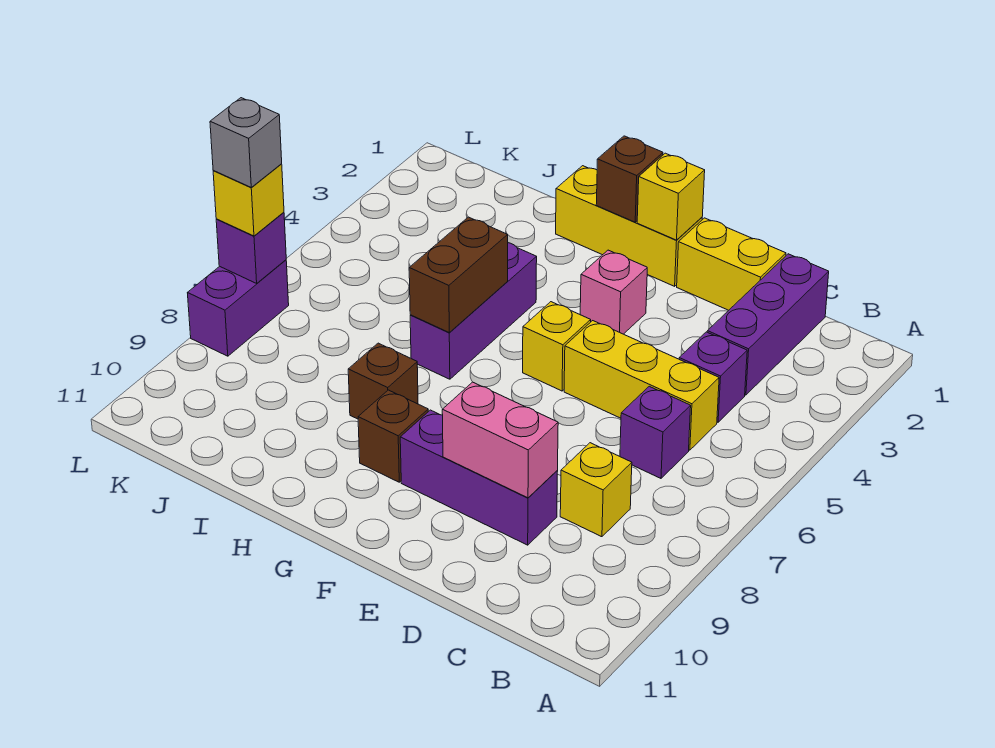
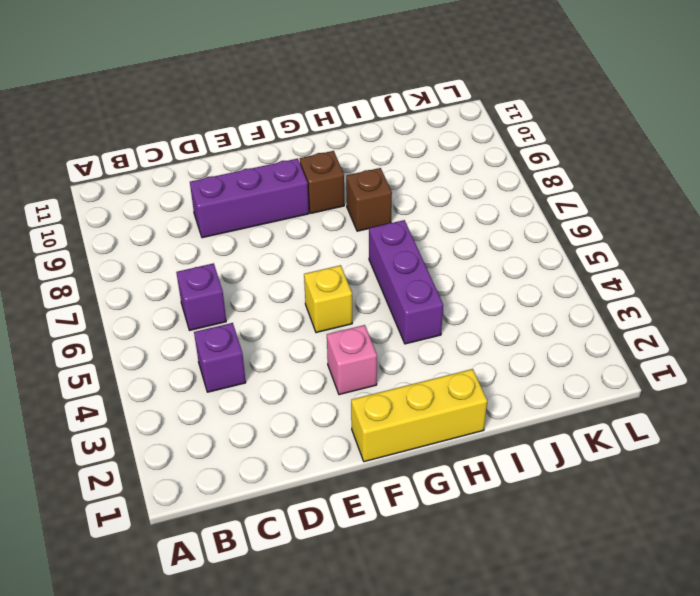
none -> purple brick C1:C3 level 1
none -> yellow brick C5:E5 level 1
none -> yellow brick C8 level 1

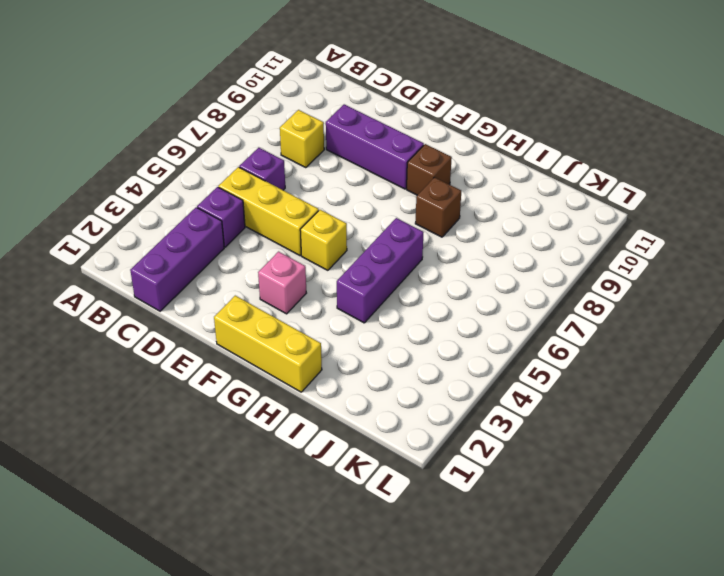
none -> yellow brick D1:E1 level 1
none -> purple brick L7:L8 level 1
none -> pink brick D9:E9 level 2

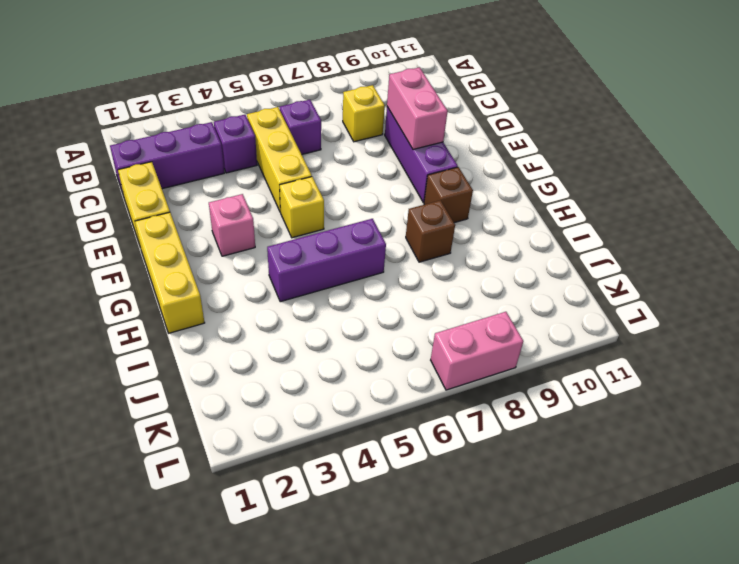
pink brick L7:L8 level 1 -> purple brick L7:L8 level 1
none -> yellow brick F1 level 2
none -> brown brick G1 level 2
none -> brown brick H5:H6 level 2

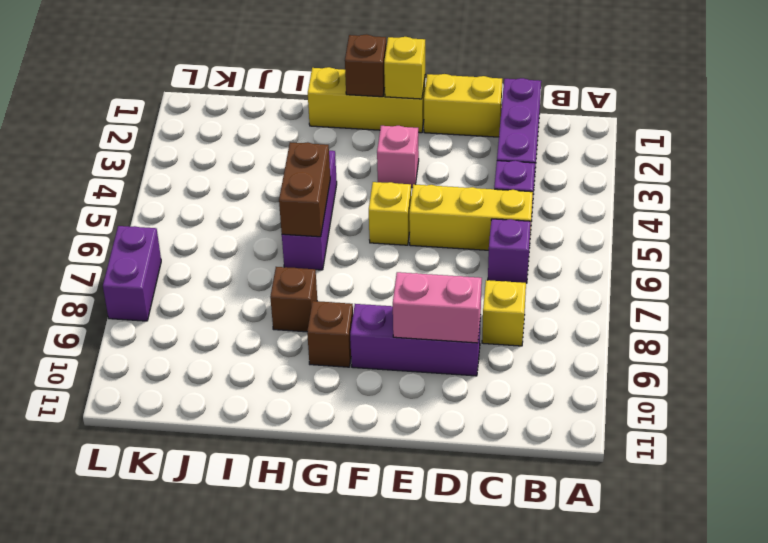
none -> purple brick L7 level 2
none -> yellow brick L7 level 3
none -> grey brick L7 level 4

